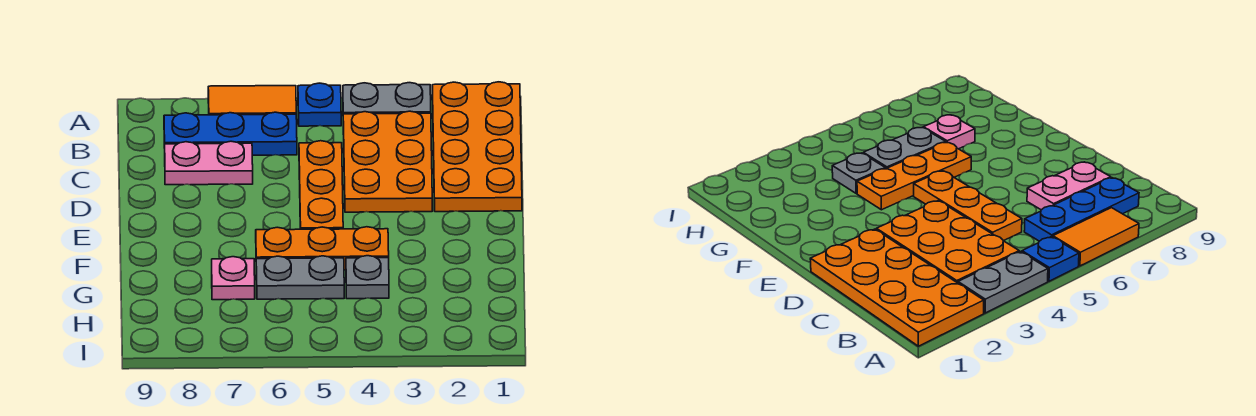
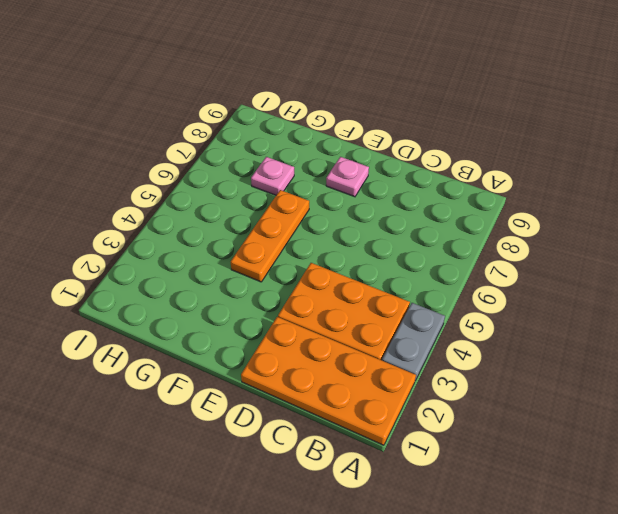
pink plate E8 level 1 -> none
none -> blue plate A5 level 1
none -> orange tile A6:A7 level 1
none -> blue plate B6:B8 level 1

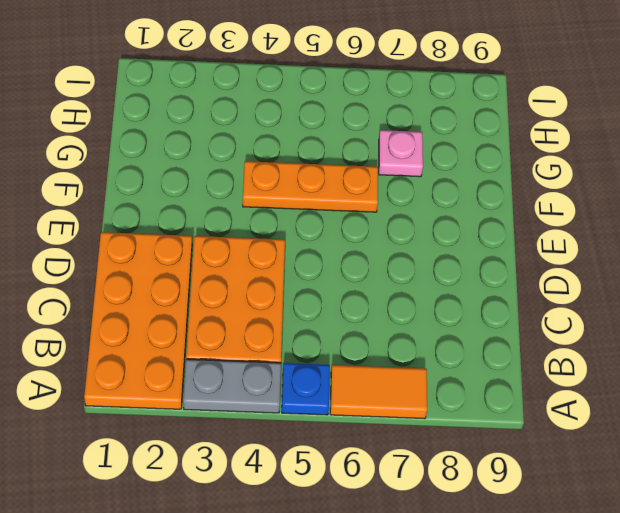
none -> blue plate B6:B8 level 1
none -> orange plate C5:E5 level 1
none -> pink plate C7:C8 level 1

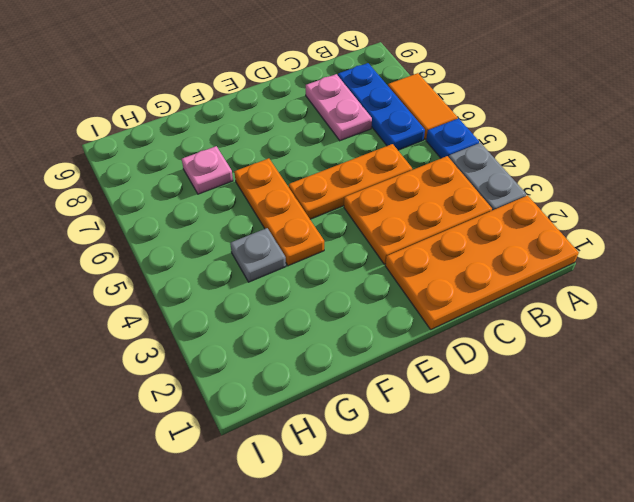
none -> grey plate G5:G6 level 1

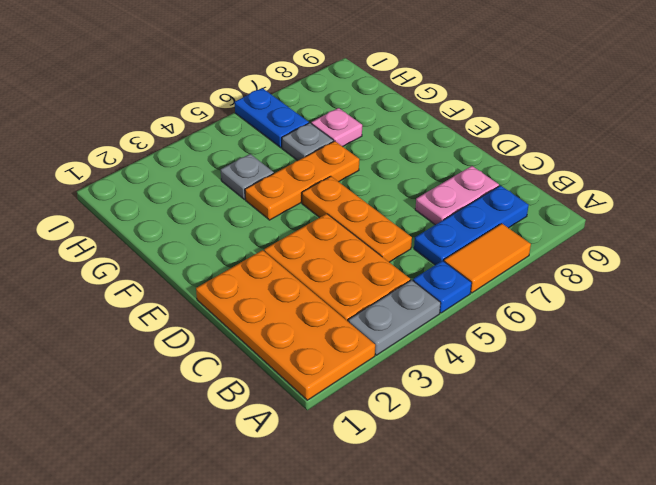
grey plate G6 level 1 -> grey plate G5:G6 level 1
blue plate H6:I6 level 1 -> none

